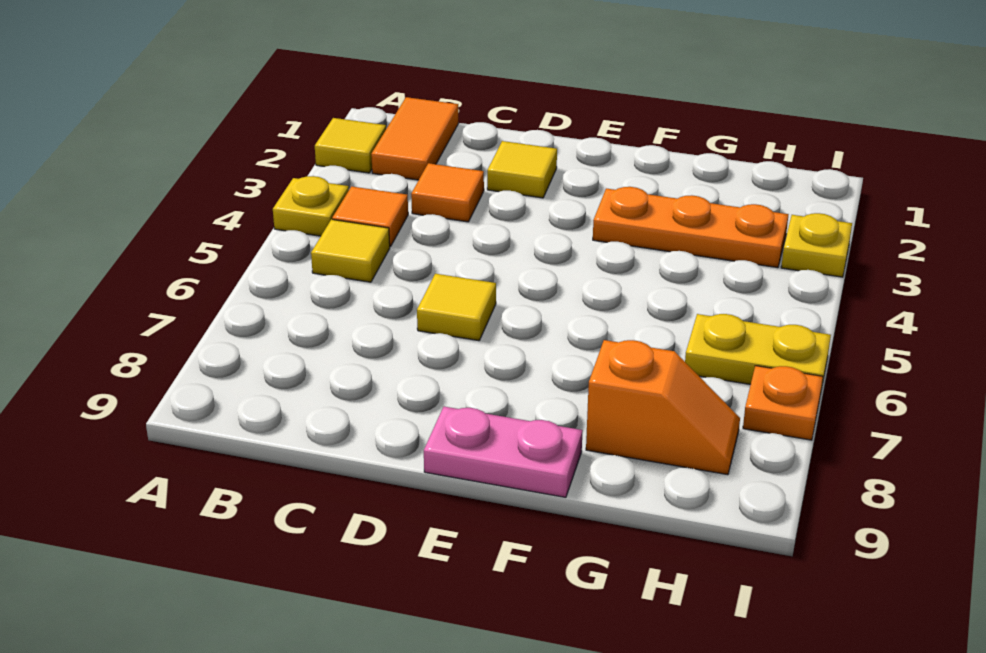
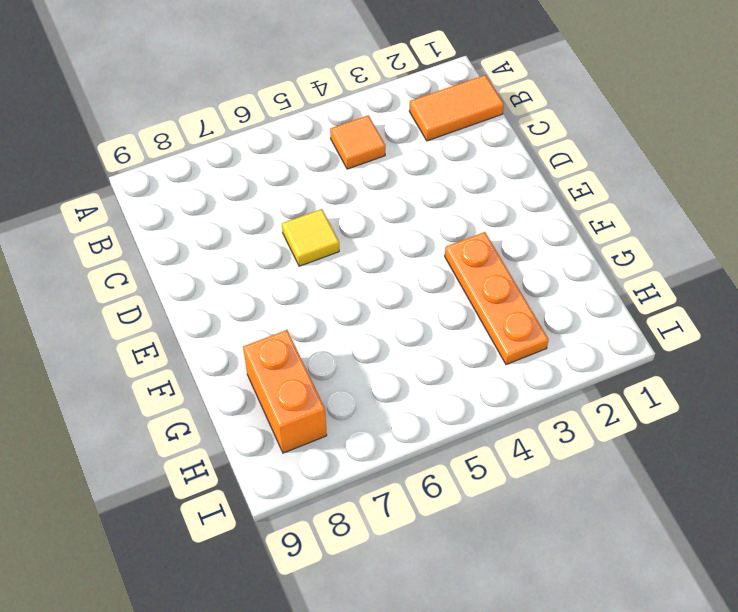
orange brick G8:H8 level 1 -> orange slope G8:H8 level 1 top G
none -> yellow tile A2 level 1
none -> yellow plate A4 level 1
none -> yellow tile B5 level 1

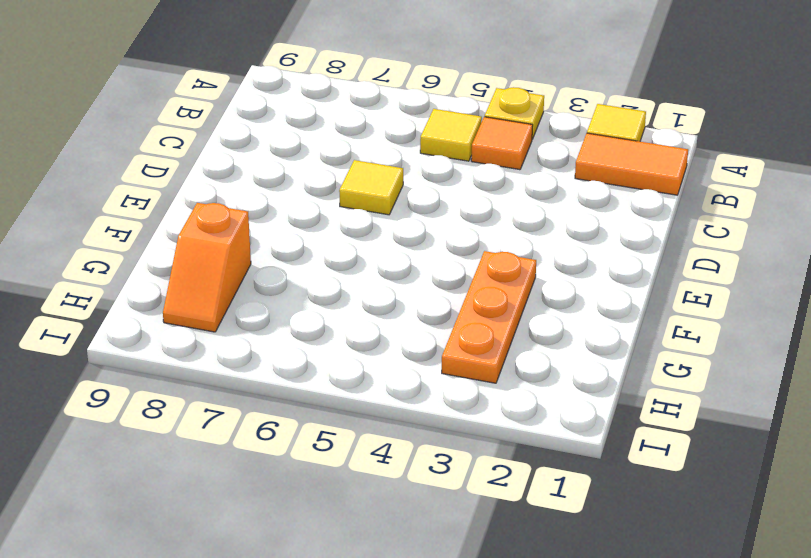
none -> orange tile C3 level 1
none -> yellow tile D2 level 1
none -> pink plate E9:F9 level 1

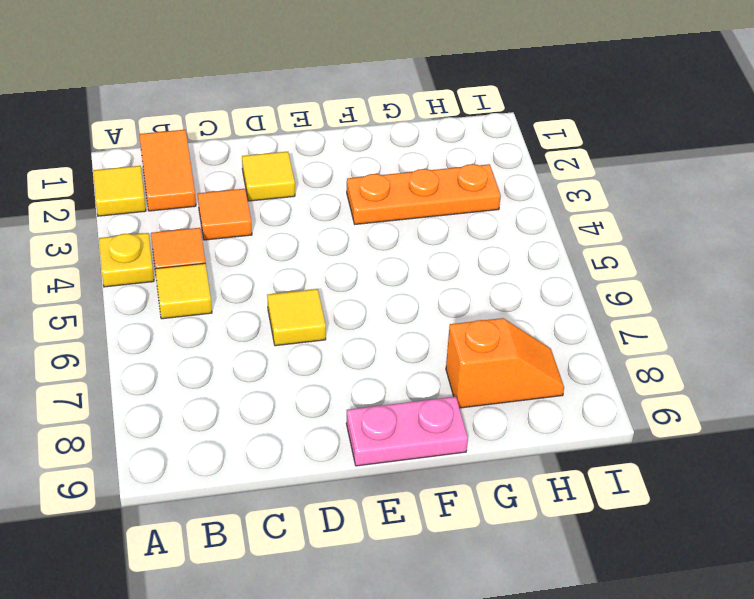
none -> yellow plate H6:I6 level 1
none -> yellow plate I3 level 1
none -> orange plate I7 level 1

